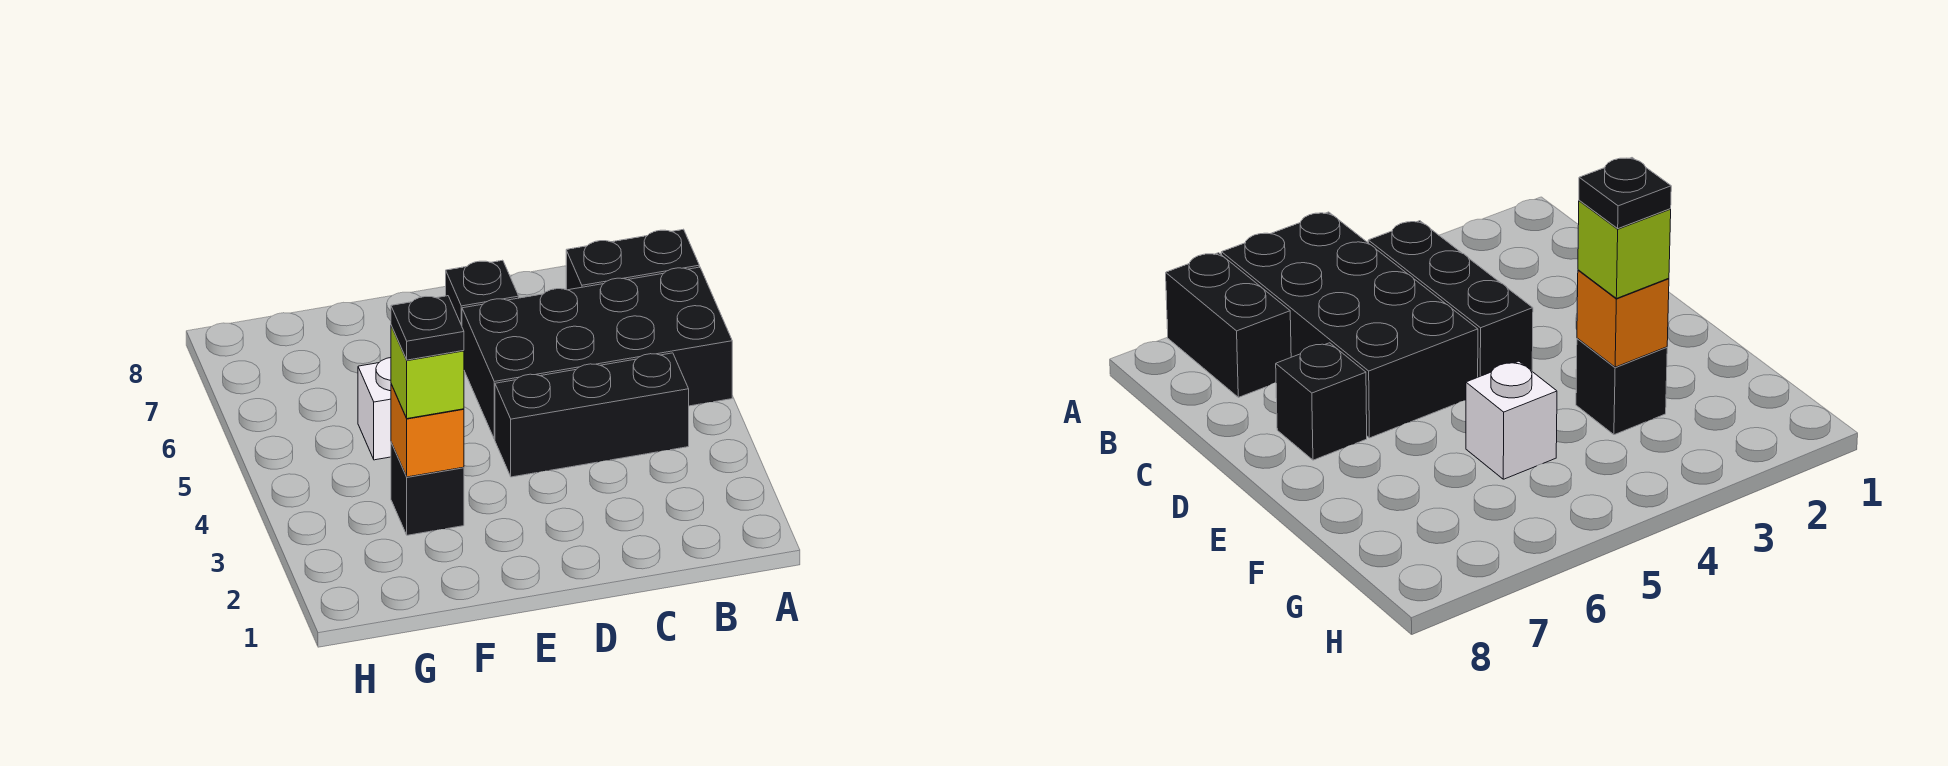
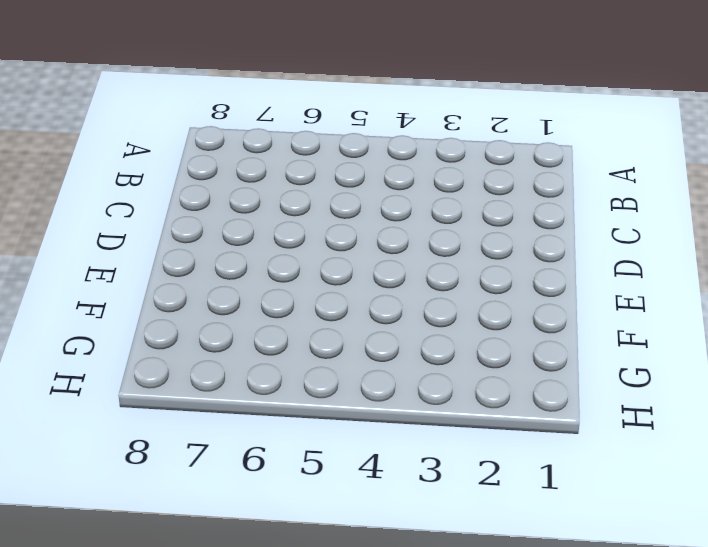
none -> black brick A5:D6 level 1
none -> black brick A7:B7 level 1

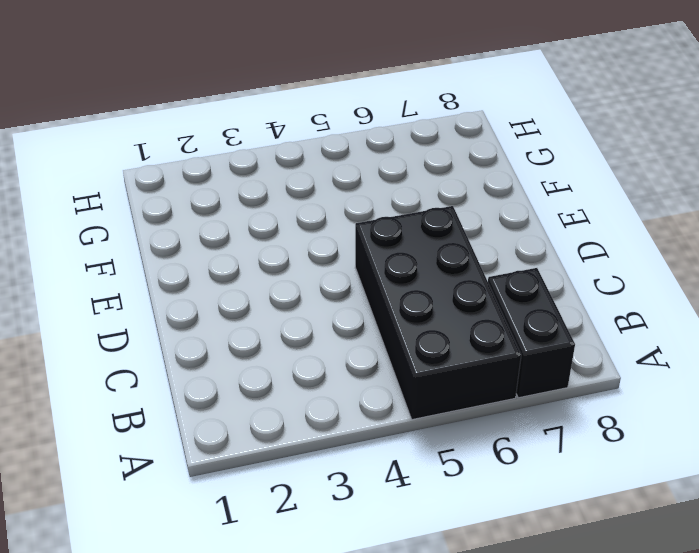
none -> black brick B4:D4 level 1
none -> black brick D7 level 1

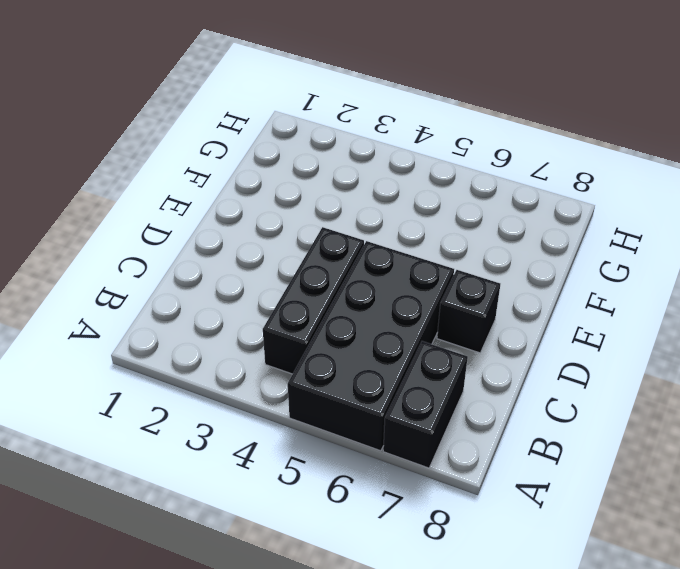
none -> black brick F3 level 1
none -> white brick F5 level 1

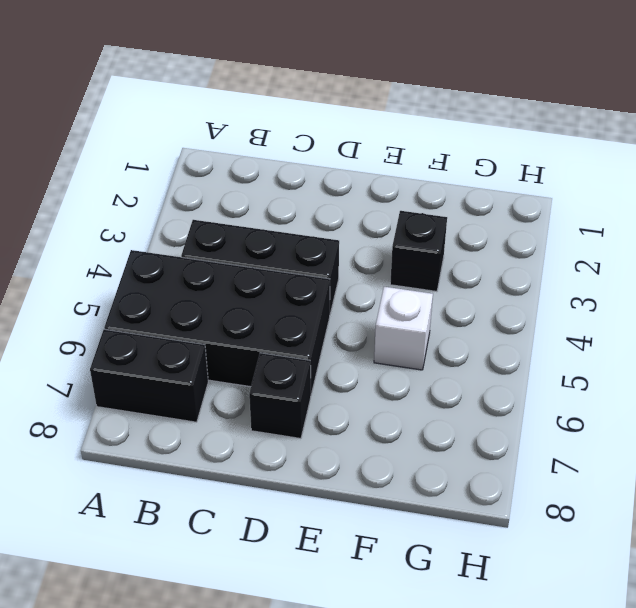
none -> orange brick F3 level 2
none -> lime brick F3 level 3

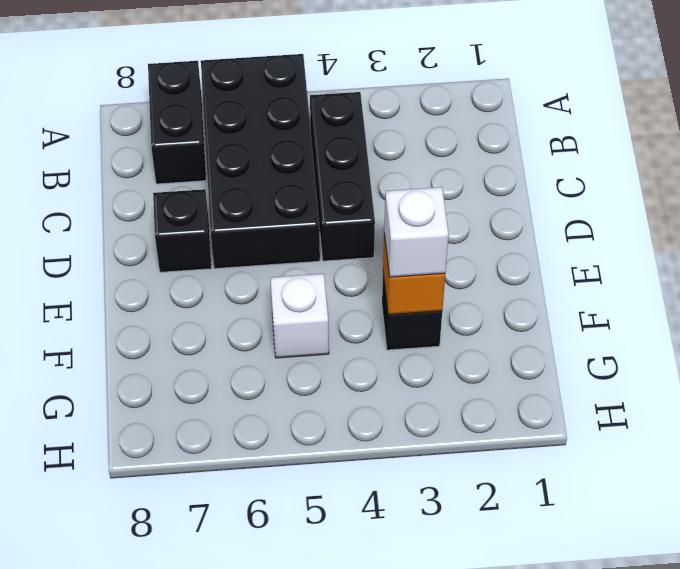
white brick F3 level 3 -> lime brick F3 level 3
none -> black plate F3 level 4

